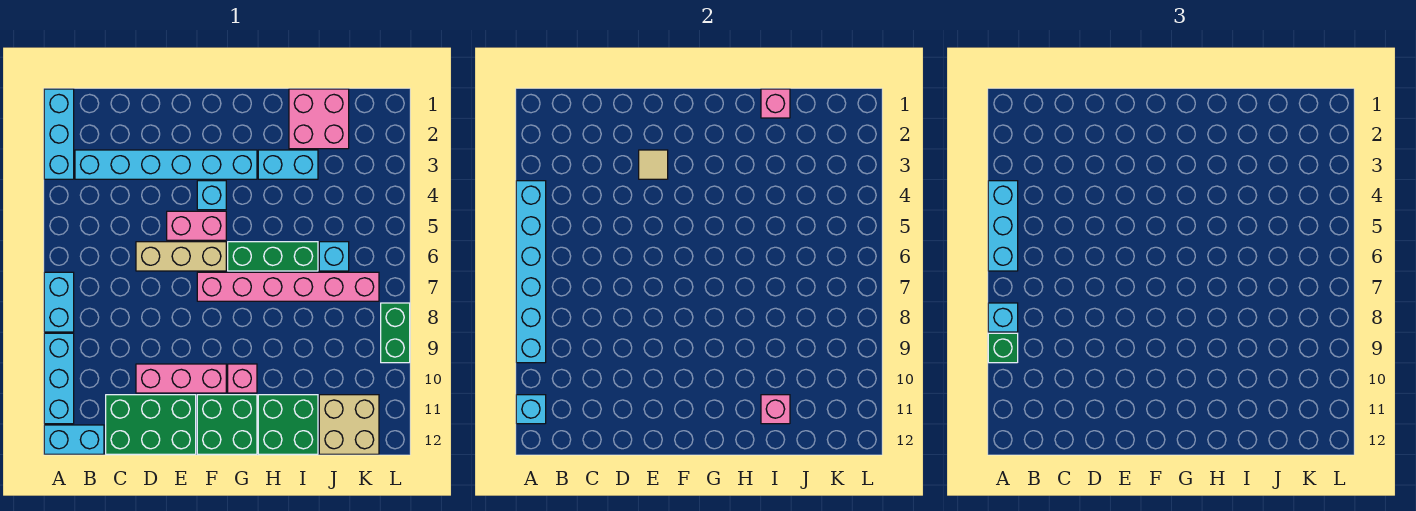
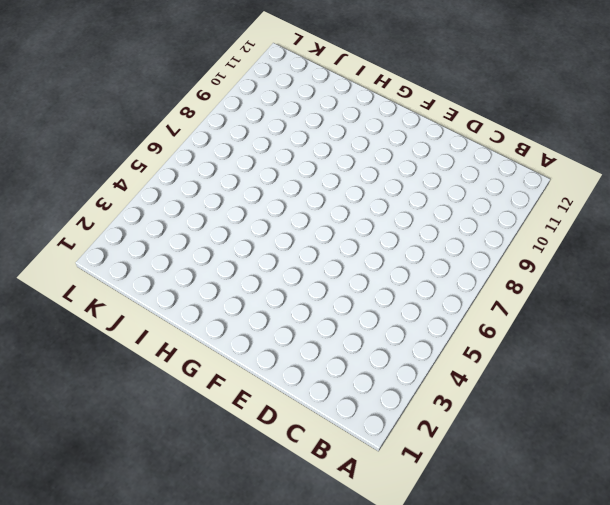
none -> cyan brick A1:A3 level 1
none -> cyan brick A7:A8 level 1
none -> cyan brick A9:A11 level 1

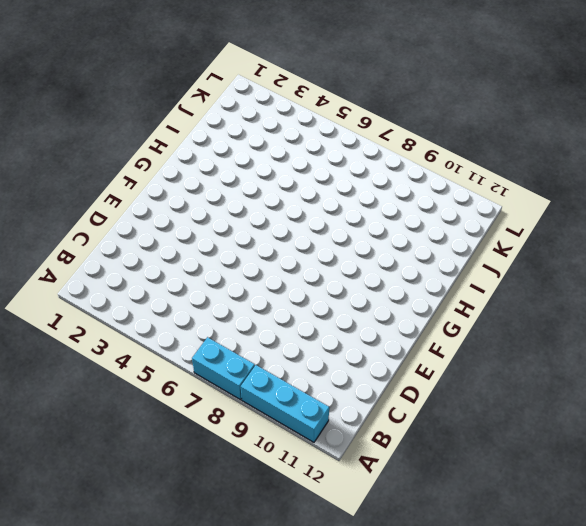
none -> cyan brick A1:A3 level 1
none -> cyan brick A12:B12 level 1
none -> cyan brick B3:G3 level 1

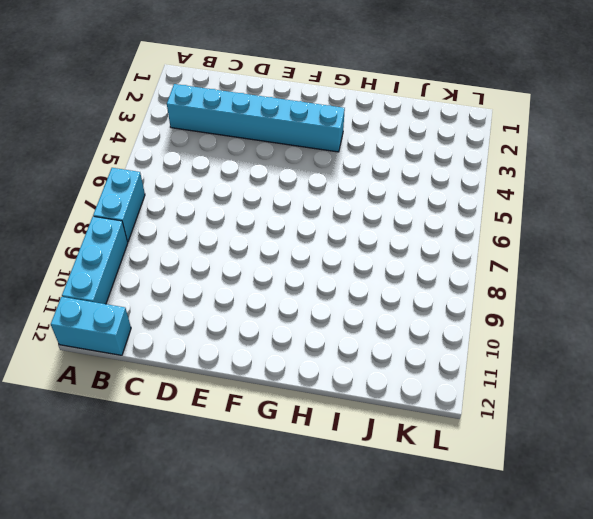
none -> cyan brick A1:A3 level 1
none -> green brick C11:E12 level 1
none -> tan brick D6:F6 level 1

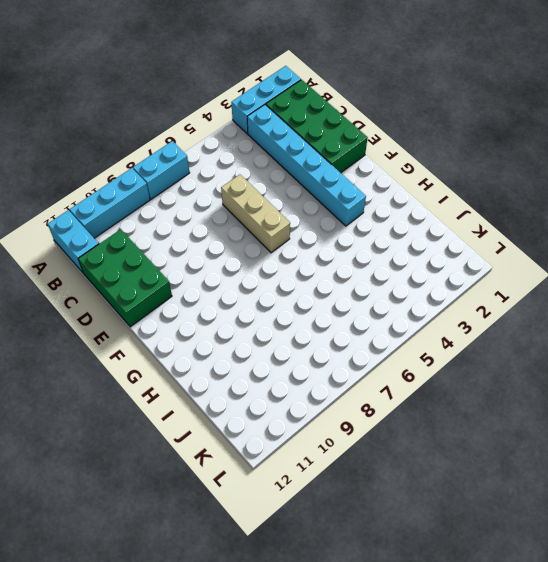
green brick B1:E2 level 1 -> none
none -> pink brick D10:F10 level 1
none -> pink brick E5:F5 level 1
none -> cyan brick F4 level 1

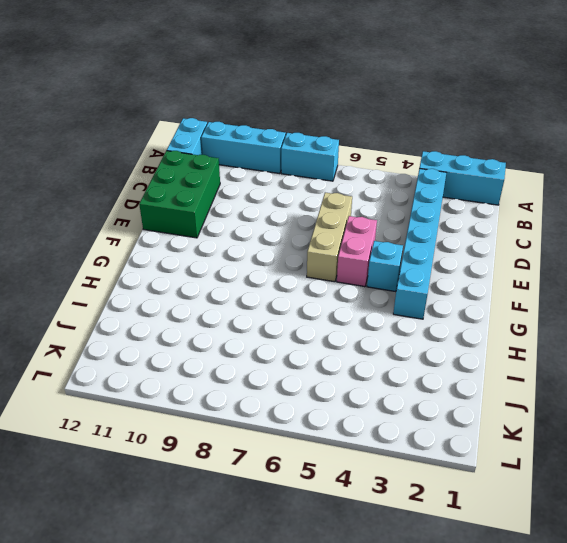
none -> pink brick D10:F10 level 1
none -> pink brick F7:K7 level 1
none -> green brick F11:G12 level 1

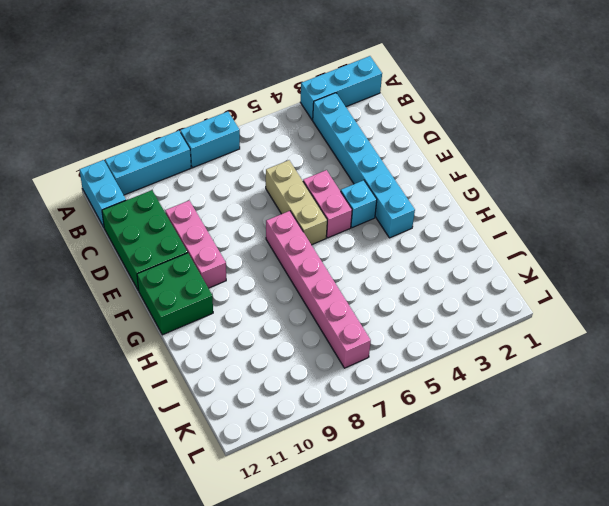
none -> green brick G6:I6 level 1
none -> pink brick G10 level 1
none -> cyan brick H3:I3 level 1

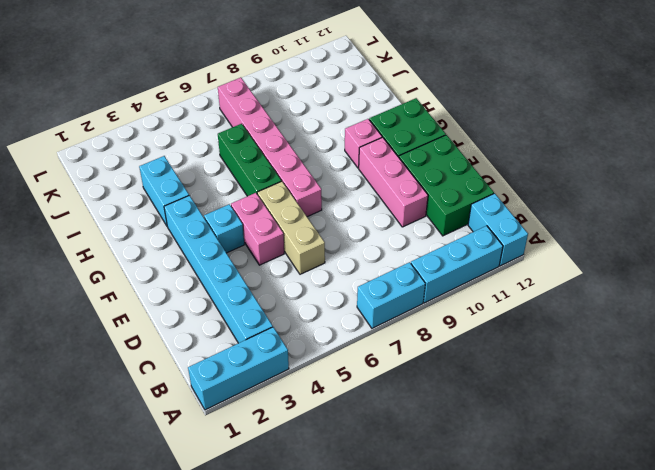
none -> green brick H11:I12 level 1
none -> pink brick I1:J2 level 1
none -> cyan brick J6 level 1

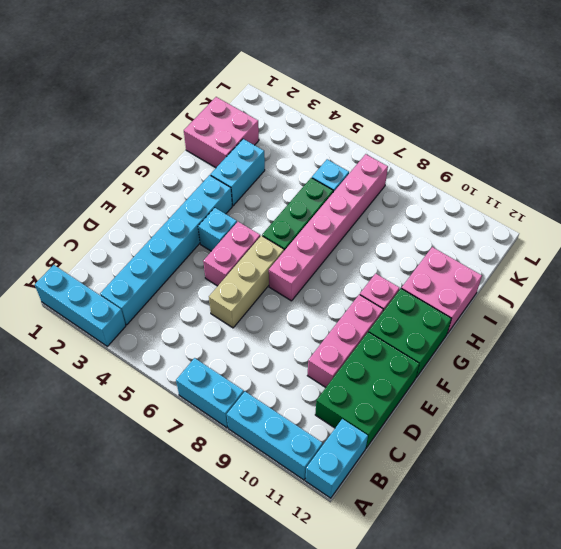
pink brick H11:I12 level 1 -> green brick H11:I12 level 1
none -> tan brick J11:K12 level 1
none -> green brick L8:L9 level 1
none -> cyan brick A4:A9 level 2

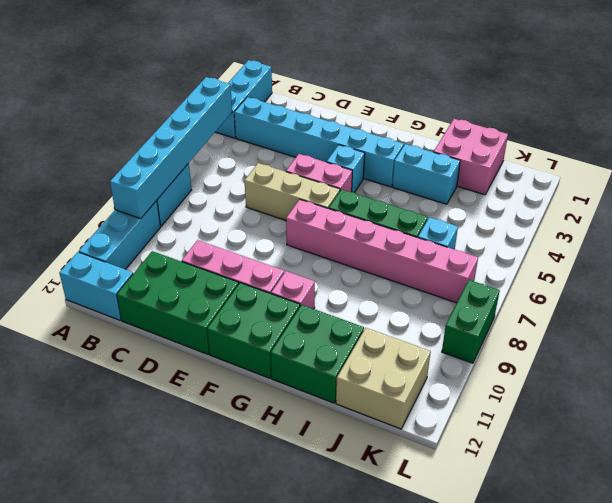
none -> cyan brick A11 level 2
none -> tan tile E3 level 2
none -> pink brick I1 level 2

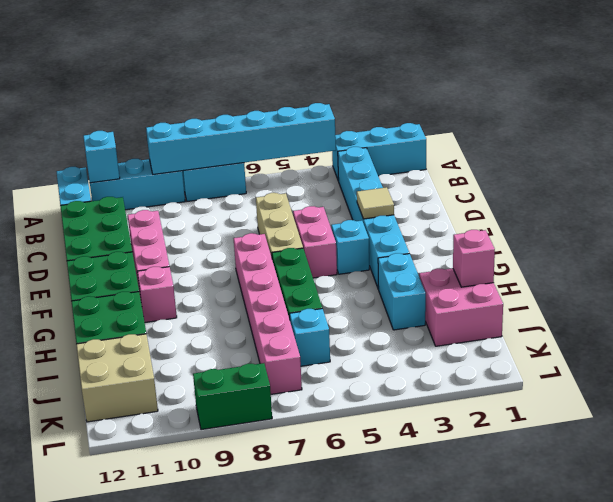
none -> pink brick I11 level 2
none -> cyan brick A4:A6 level 3
none -> cyan brick A8 level 3

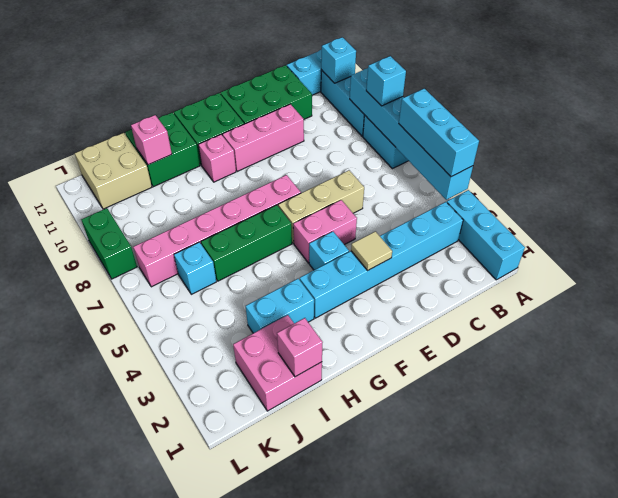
none -> green brick A9 level 3

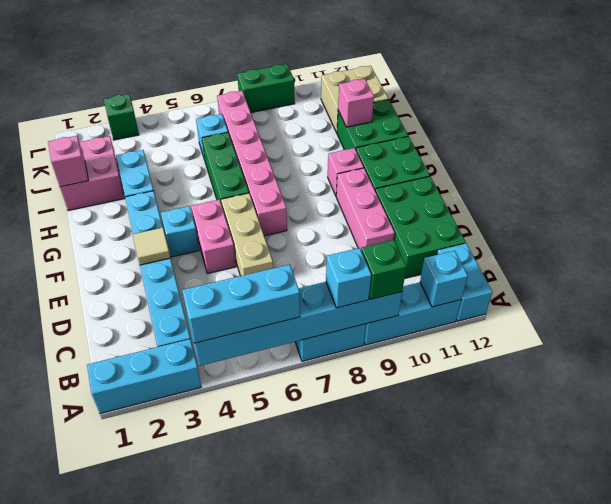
green brick L3 level 1 -> none

